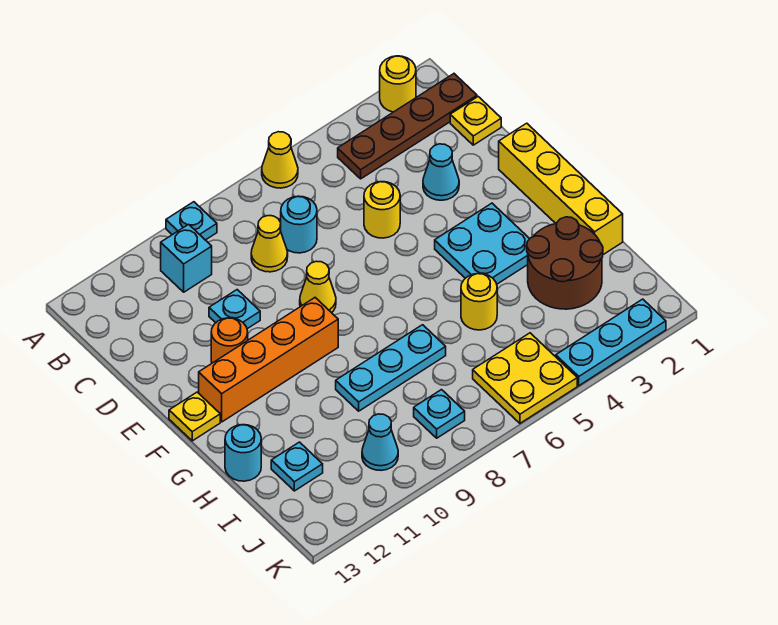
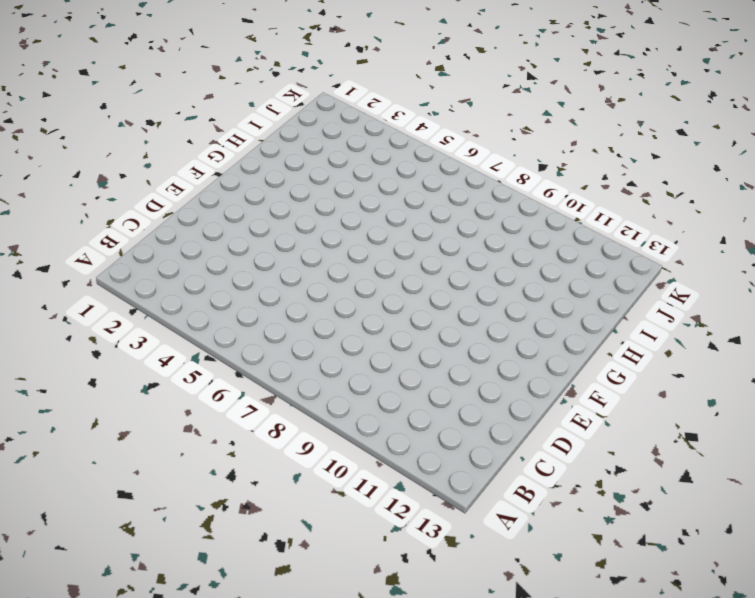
none -> yellow round brick A2 level 1
none -> yellow cone A6 level 1
none -> cyan plate A9 level 1

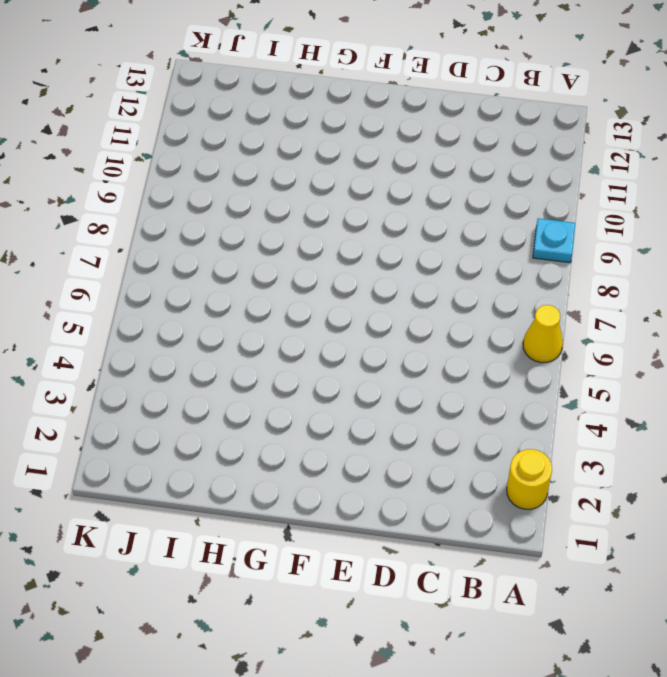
none -> brown plate B1:B4 level 1
none -> cyan brick B10 level 1
none -> yellow plate C1 level 1

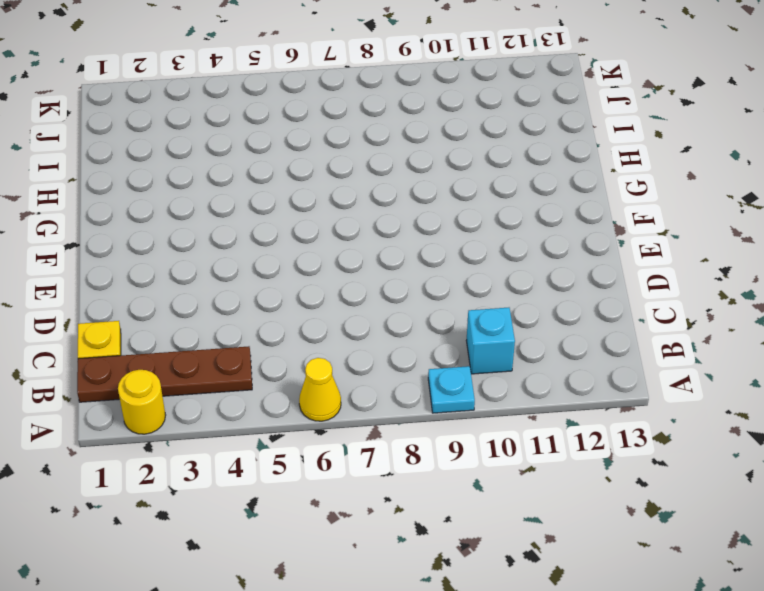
none -> cyan round brick C7 level 1
none -> yellow cone C8 level 1
none -> cyan cone D3 level 1

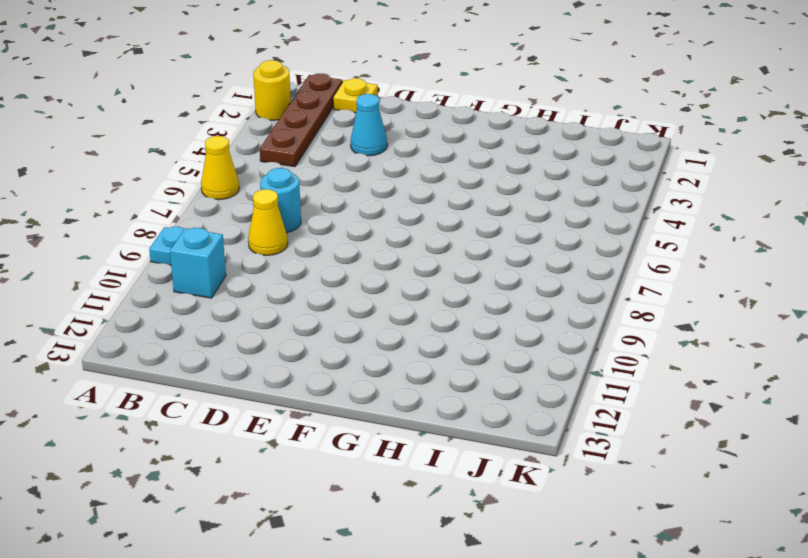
none -> yellow round brick D5 level 1
none -> cyan plate D10 level 1
none -> yellow brick E1:H1 level 1

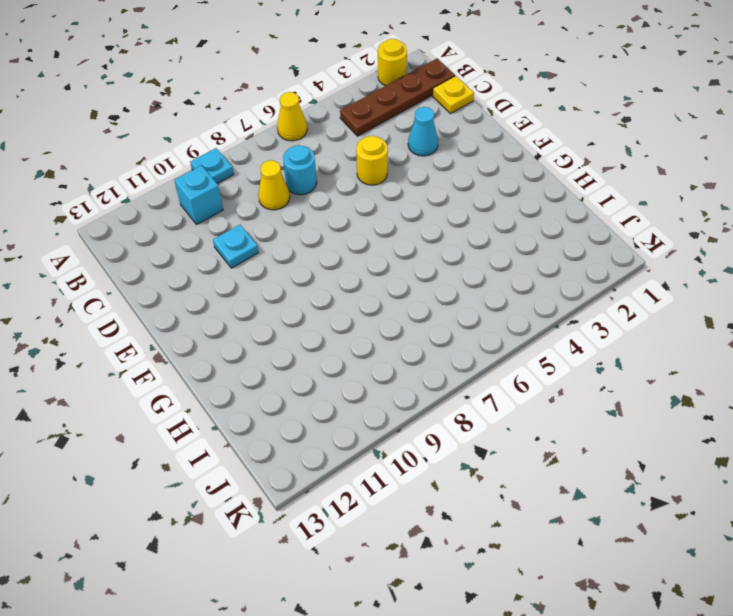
none -> yellow brick E1:H1 level 1
none -> yellow cone E8 level 1
none -> orange round brick E11 level 1

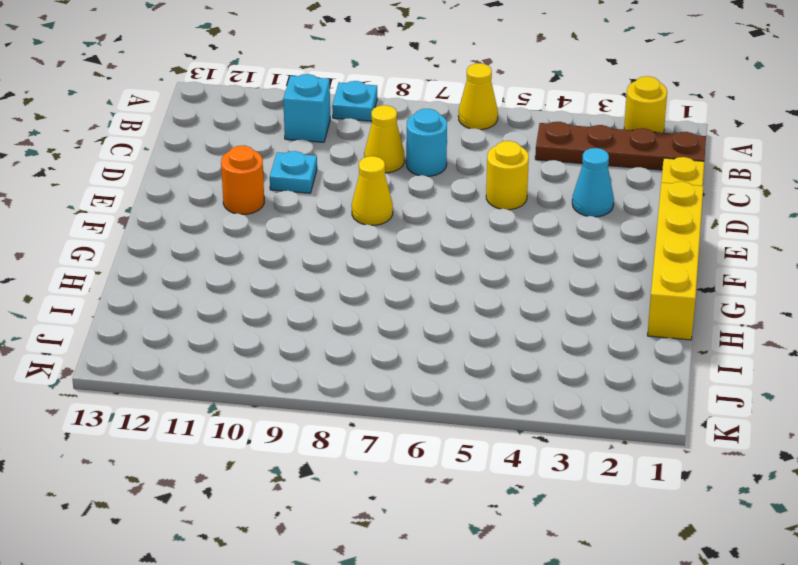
none -> cyan plate F3:G4 level 1
none -> orange brick F9:F12 level 1
none -> yellow plate F13 level 1

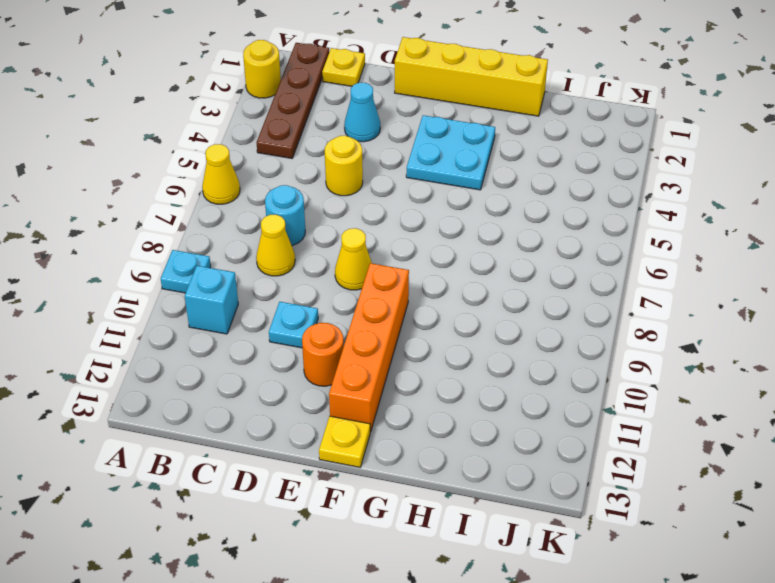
none -> brown round brick H2:I3 level 1
none -> yellow round brick H5 level 1
none -> cyan plate H7:H9 level 1

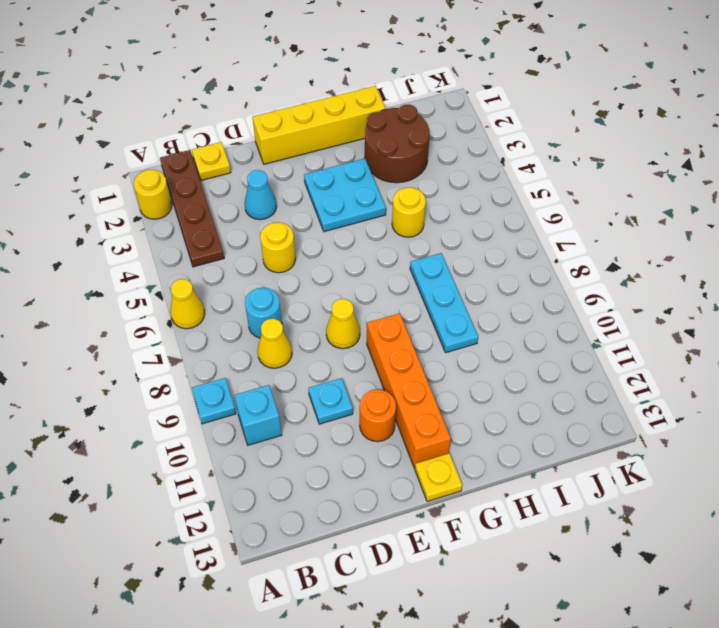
none -> cyan round brick H13 level 1
none -> cyan plate I12 level 1
none -> yellow plate J5:K6 level 1

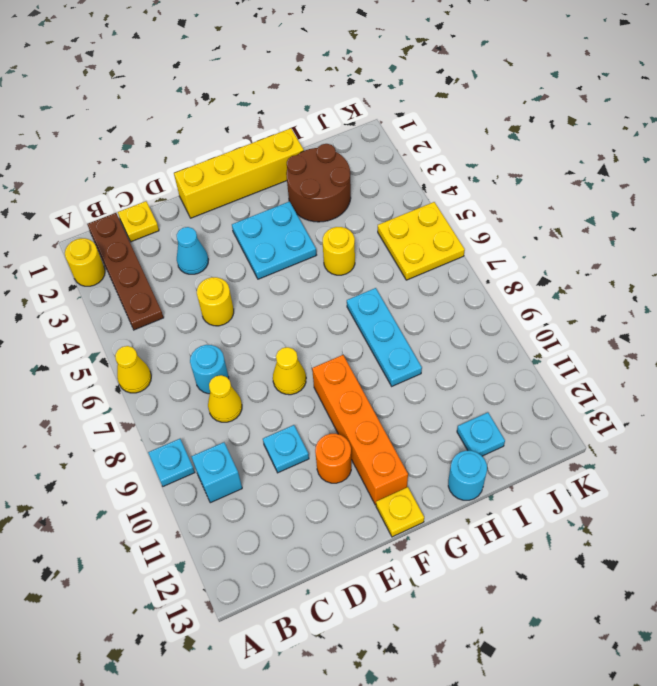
none -> cyan plate J8 level 1
none -> cyan cone J10 level 1
none -> cyan plate K2:K4 level 1

